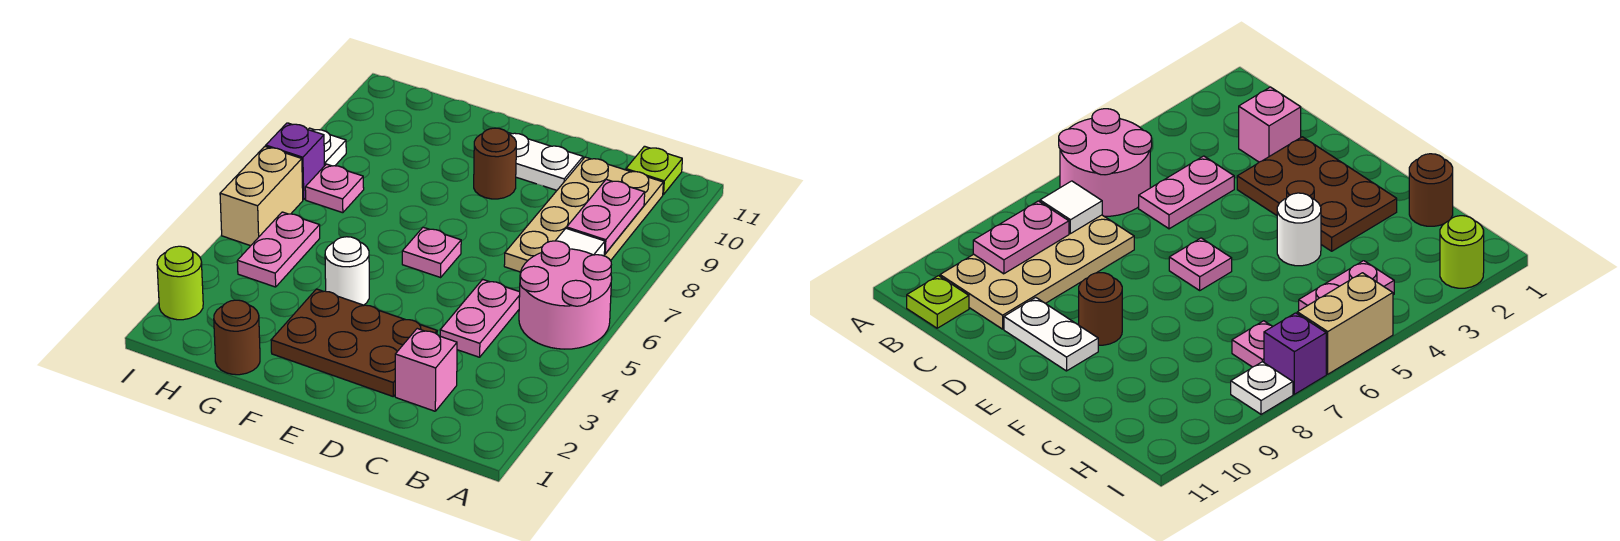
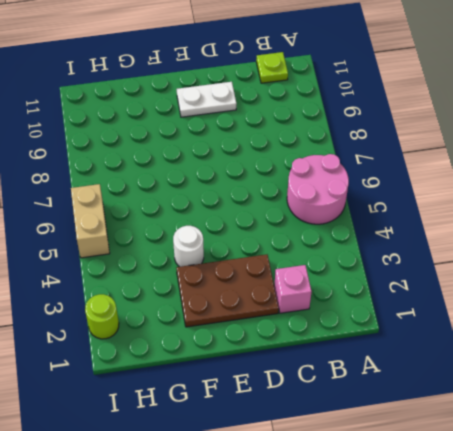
none -> tan plate B7:C10 level 1
none -> pink plate C4:C5 level 1
none -> pink plate E6 level 1

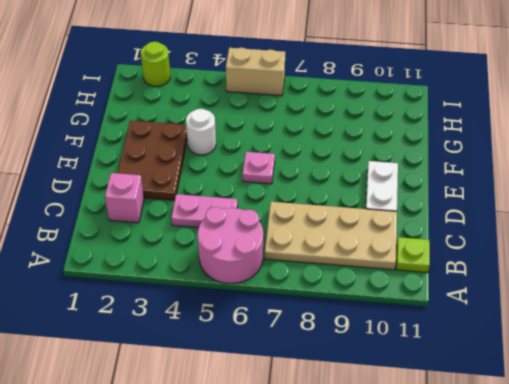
none -> brown round brick E9 level 1
none -> brown round brick G1 level 1
none -> pink plate H4:H5 level 1

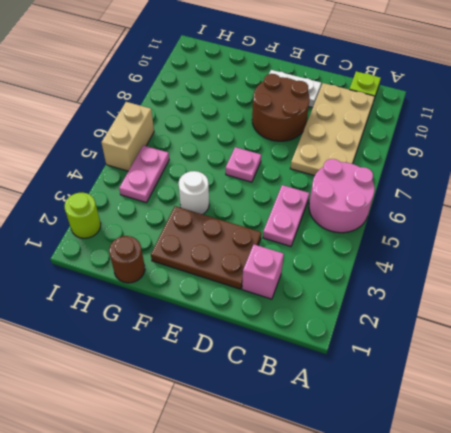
brown round brick D8:E9 level 1 -> brown round brick E9 level 1
none -> pink plate H7 level 1
none -> purple brick I7 level 1
none -> white plate I8 level 1

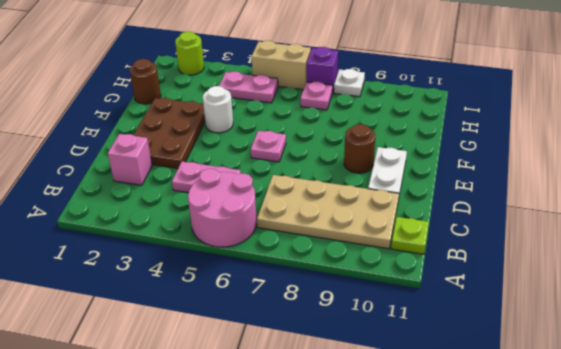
none -> white tile B7 level 2
none -> pink plate B8:B9 level 2

